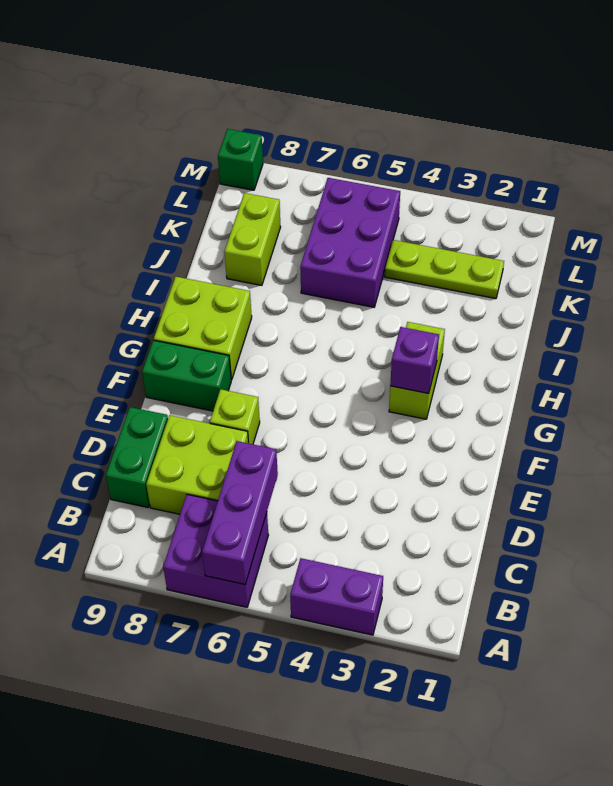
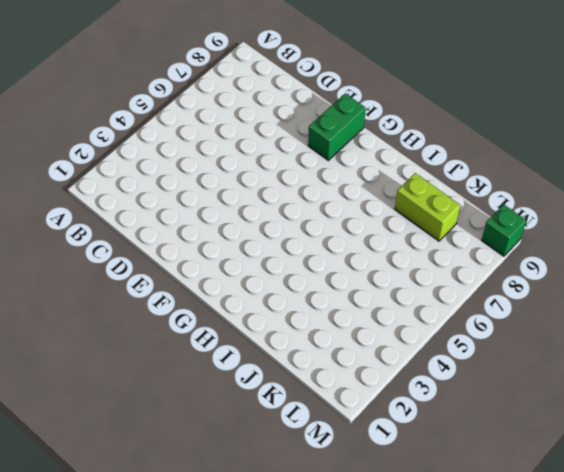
none -> purple brick A3:A4 level 1
none -> purple brick A6:B7 level 1
none -> lime brick C7:D8 level 1

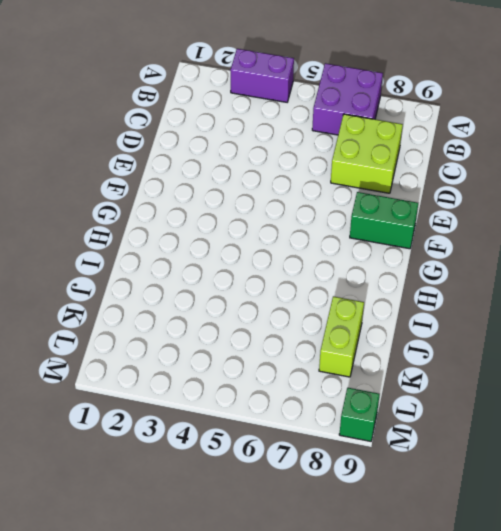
none -> green brick C9:D9 level 1
none -> lime brick E7 level 1
none -> lime brick G3:H3 level 1

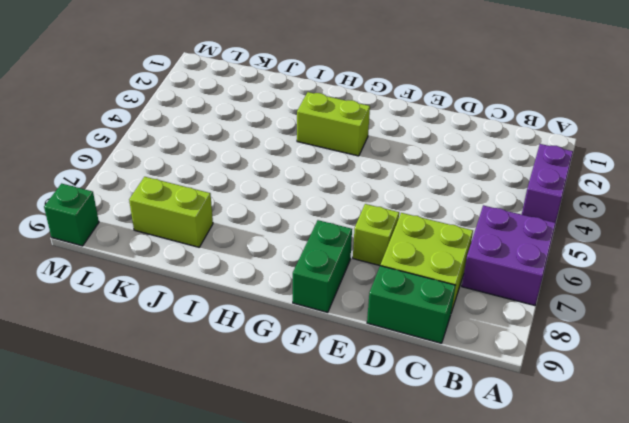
none -> lime brick G8:H9 level 1
none -> purple brick J5:L6 level 1
none -> lime plate K2:K4 level 1

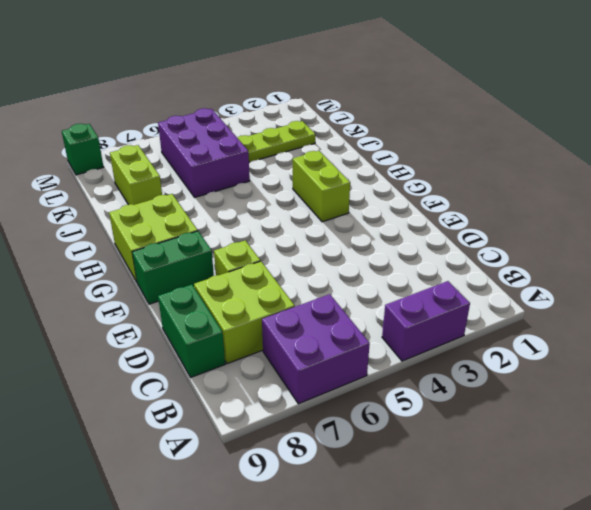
none -> purple brick A6:C6 level 2
none -> purple brick G3 level 2

